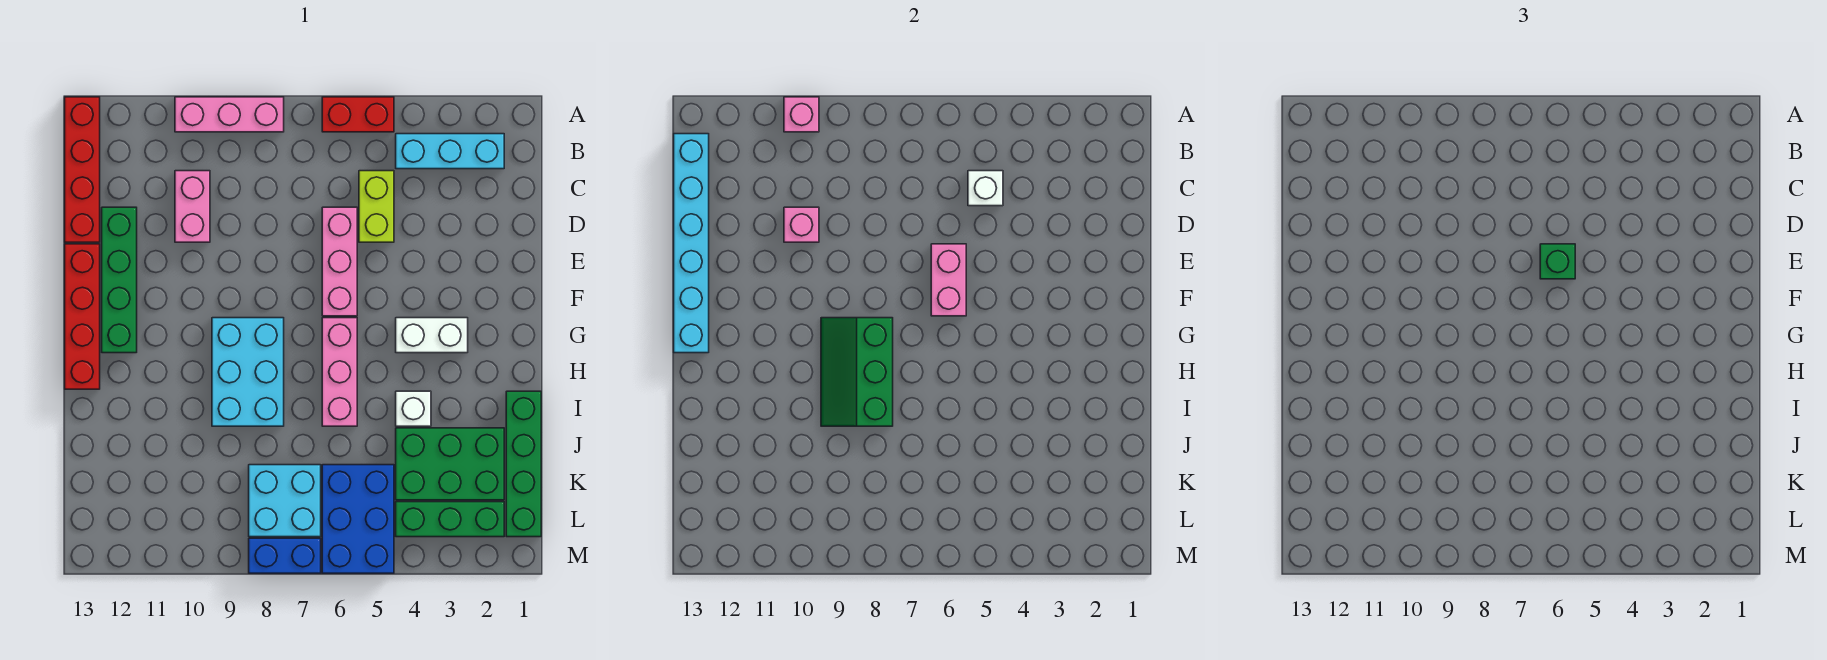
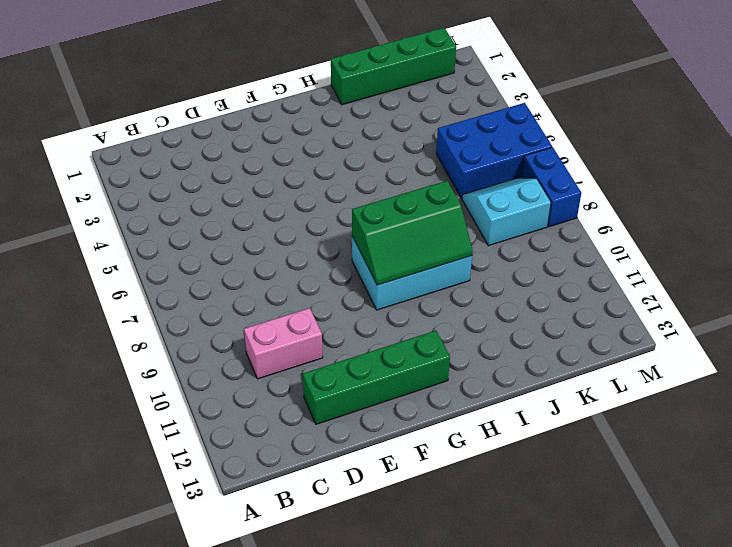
cyan slope K7:L8 level 1 top 8 -> cyan brick K7:L8 level 1
none -> red brick A5:A6 level 1
none -> pink brick A8:A10 level 1
none -> red brick A13:D13 level 1

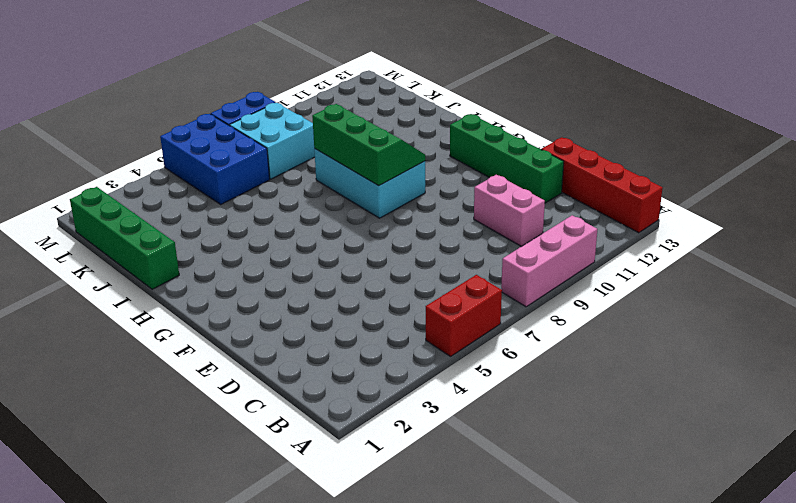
none -> cyan brick B2:B4 level 1
none -> lime brick C5:D5 level 1
none -> pink brick D6:F6 level 1

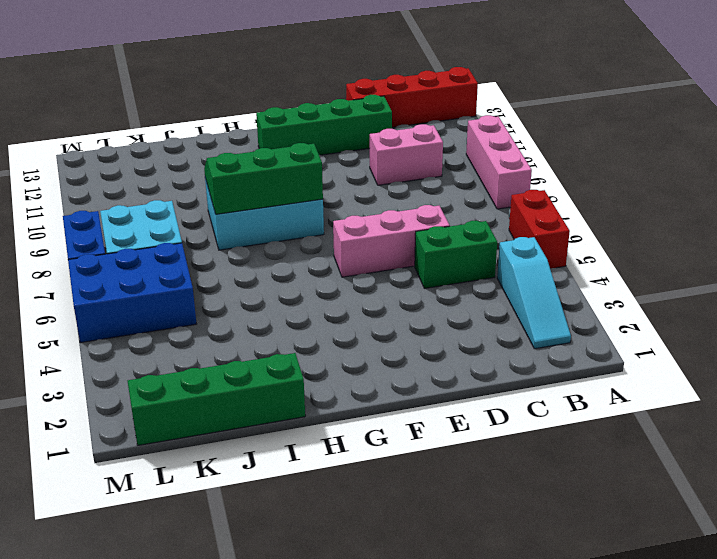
cyan slope B2:B4 level 1 top 4 -> cyan brick B2:B4 level 1
green brick C5:D5 level 1 -> lime brick C5:D5 level 1
none -> red brick E13:H13 level 1
none -> white brick G3:G4 level 1
none -> pink brick G6:I6 level 1

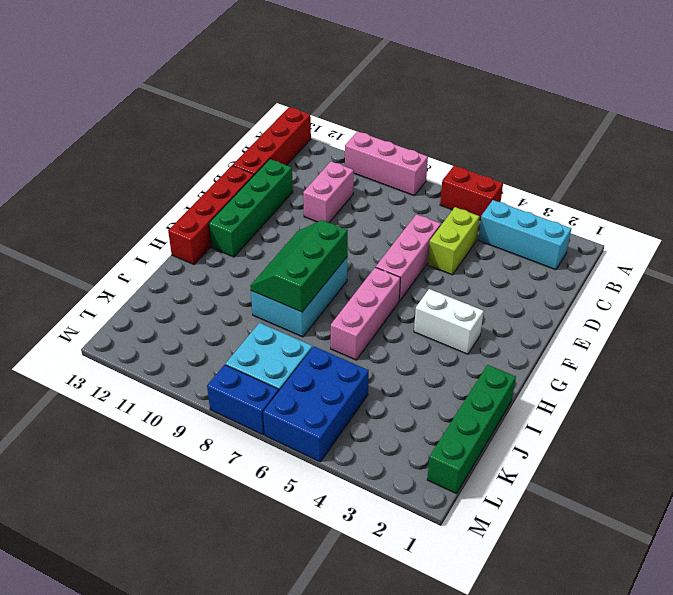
none -> white brick I4 level 1
none -> green brick J2:K4 level 1
none -> green brick L2:L4 level 1

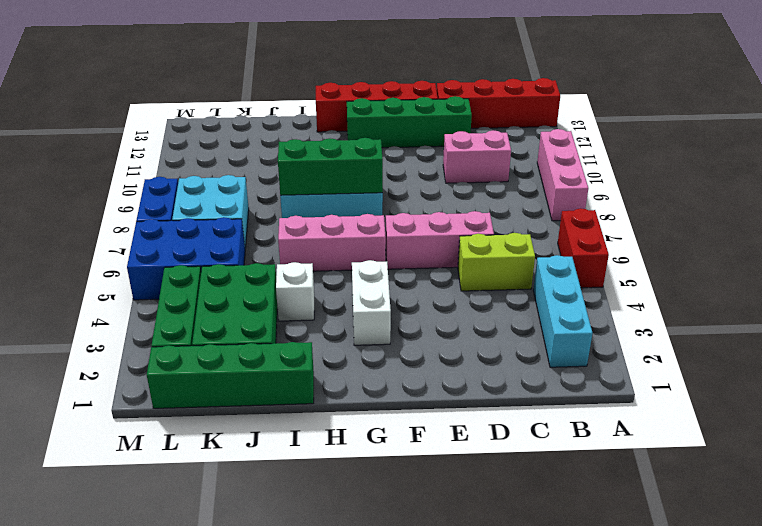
none -> pink brick A10 level 2
none -> cyan brick B13:G13 level 2
none -> white brick C5 level 2

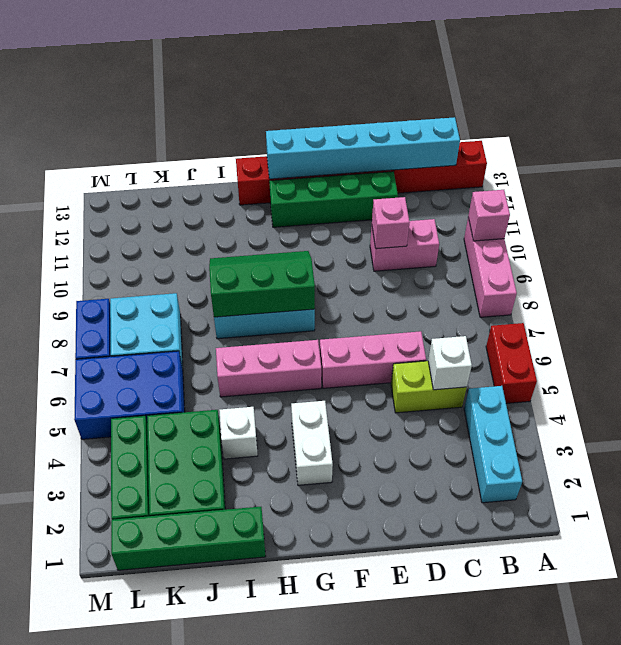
none -> pink brick E6:F6 level 2
none -> green brick E6 level 3

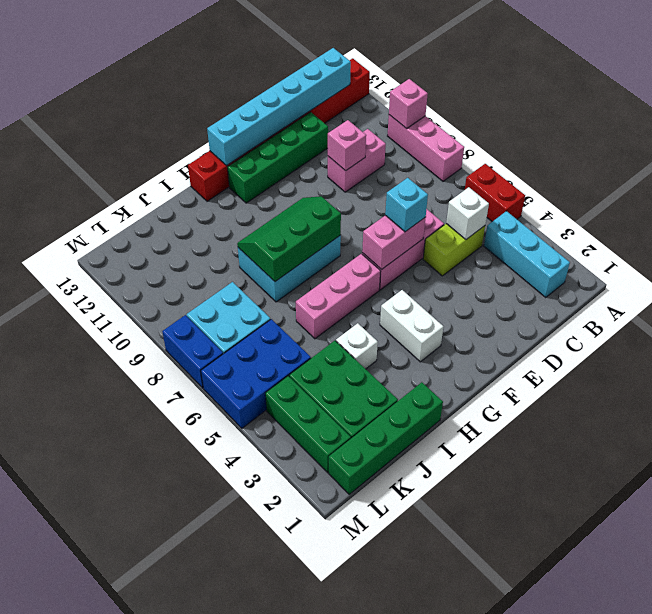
cyan brick E6 level 3 -> green brick E6 level 3

